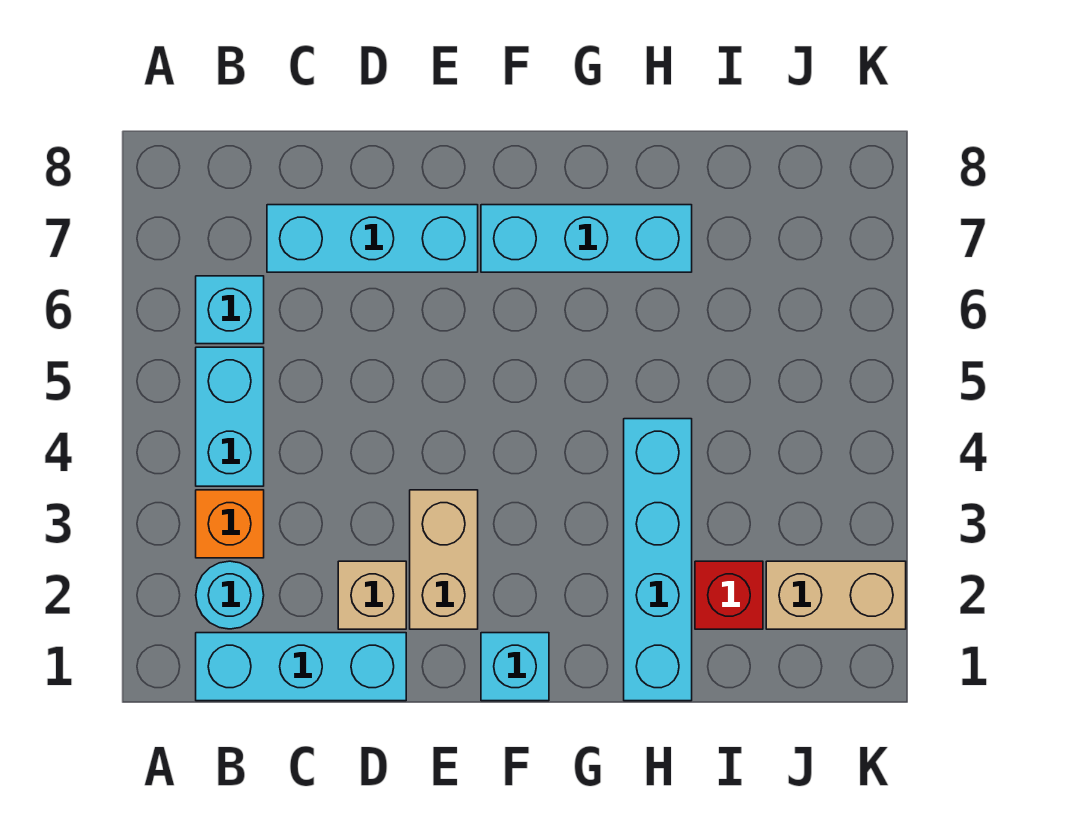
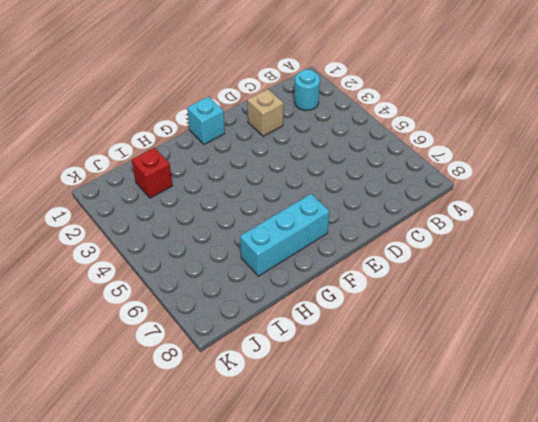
none -> cyan brick B1:D1 level 1
none -> orange brick B3 level 1
none -> cyan brick B4:B5 level 1

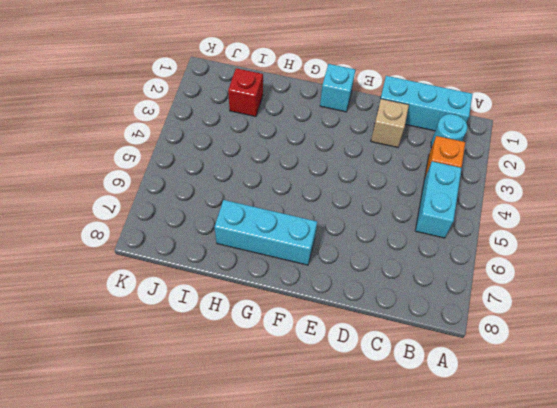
none -> cyan brick B6 level 1
none -> cyan brick C7:E7 level 1
none -> tan brick E2:E3 level 1

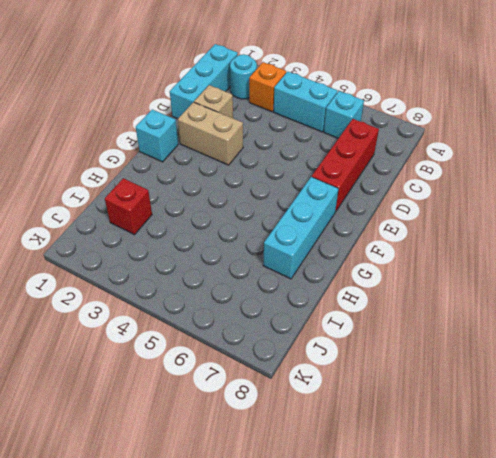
red brick C7:E7 level 1 -> cyan brick C7:E7 level 1
none -> cyan brick H1:H4 level 1
none -> tan brick J2:K2 level 1

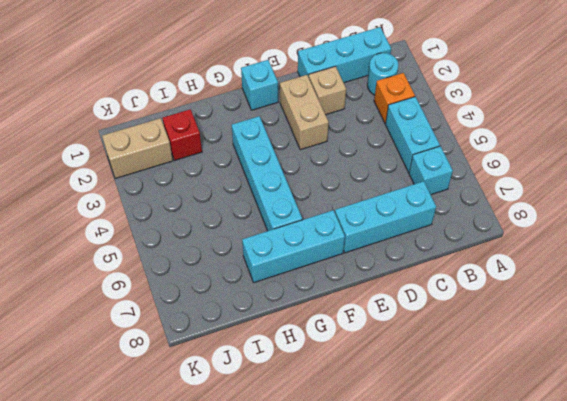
cyan brick G3:G6 level 1 -> cyan brick H1:H4 level 1

